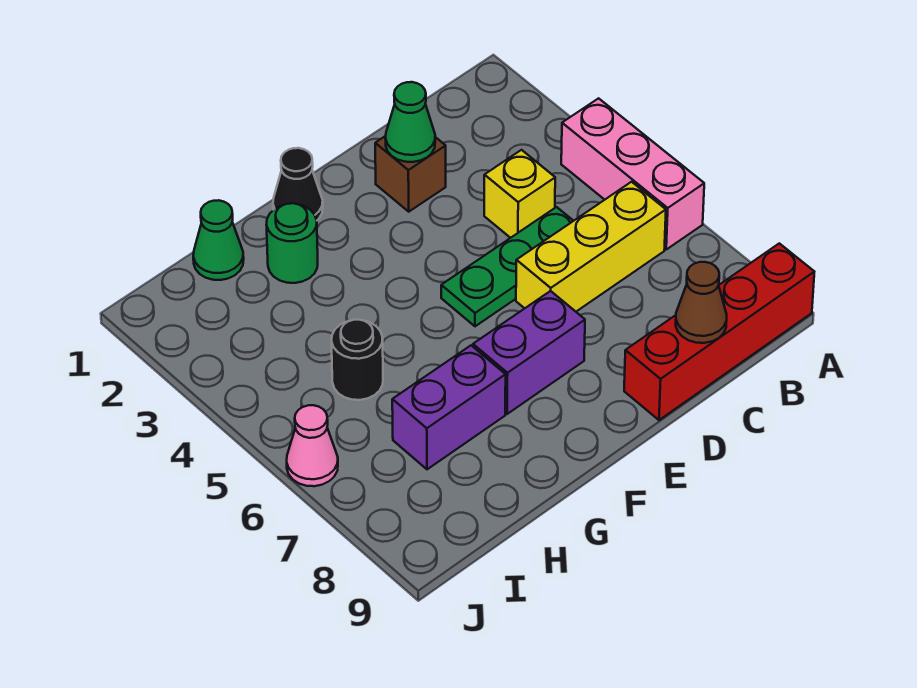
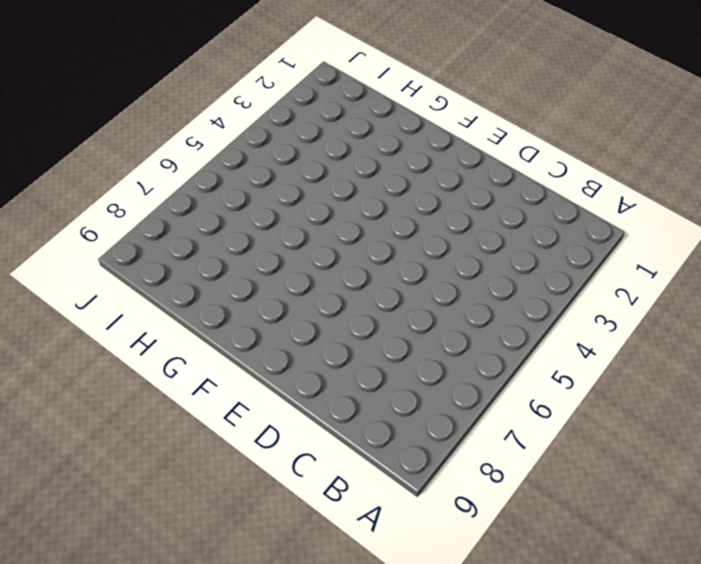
none -> pink brick A4:A6 level 1
none -> red brick A9:D9 level 1
none -> yellow brick B6:D6 level 1

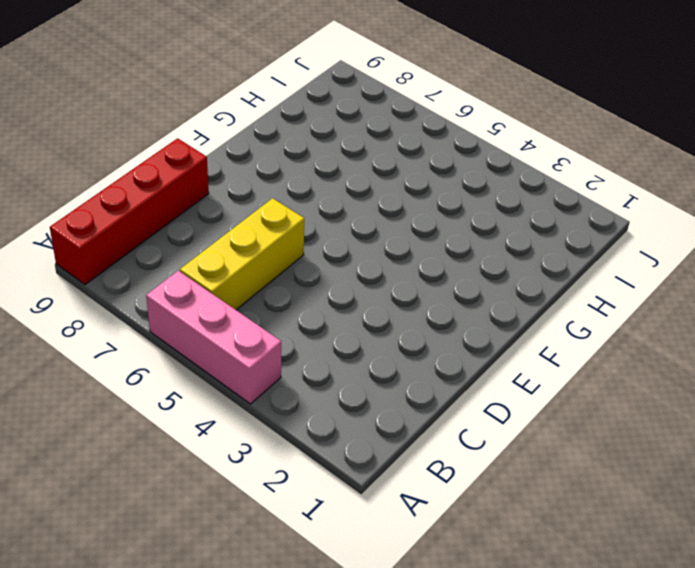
none -> yellow brick C4 level 1
none -> green plate C5:E5 level 1
none -> brown brick D2 level 1

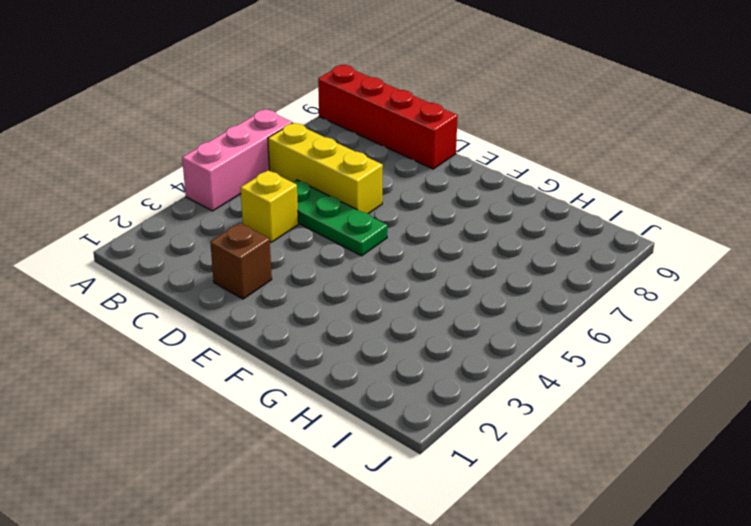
none -> purple brick E7:F7 level 1
none -> black cone F1 level 1
none -> green round brick G2 level 1

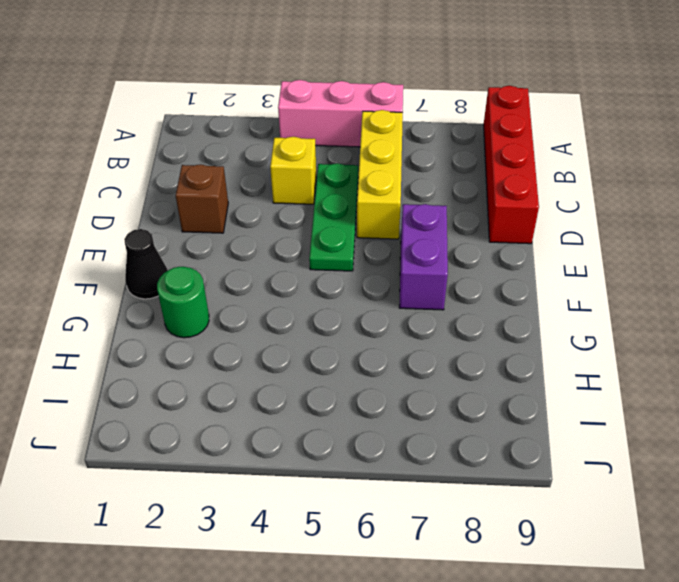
none -> purple brick G7:H7 level 1
none -> green cone H1 level 1
none -> black round brick H5 level 1

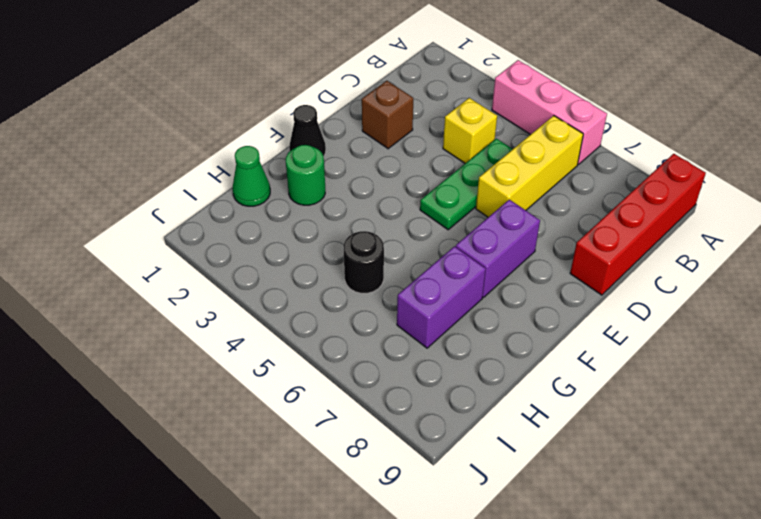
none -> pink cone J6 level 1
none -> brown cone C9 level 2
none -> green cone D2 level 2

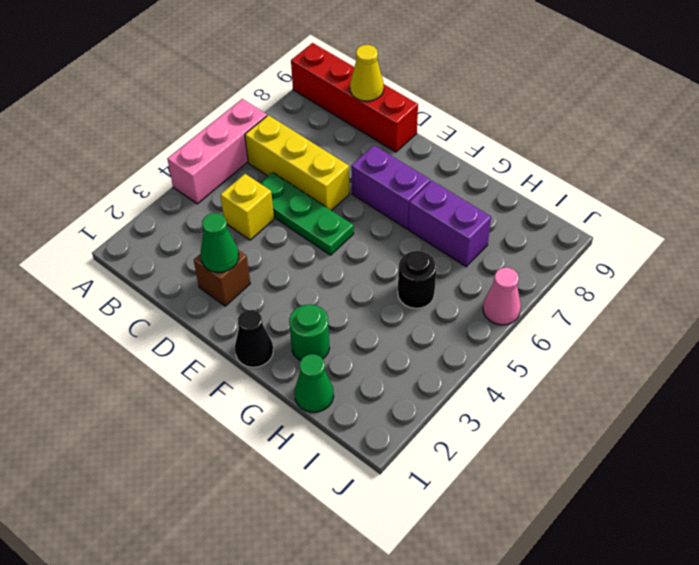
yellow cone C9 level 2 -> brown cone C9 level 2

